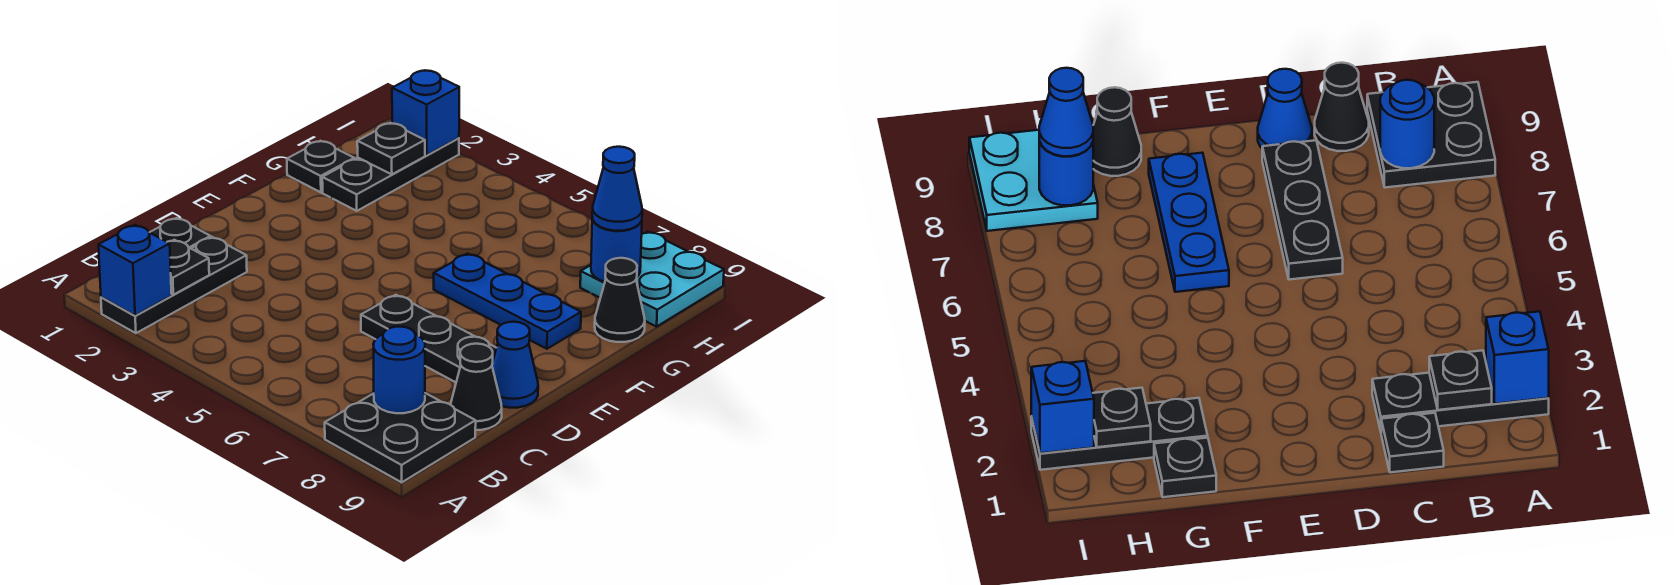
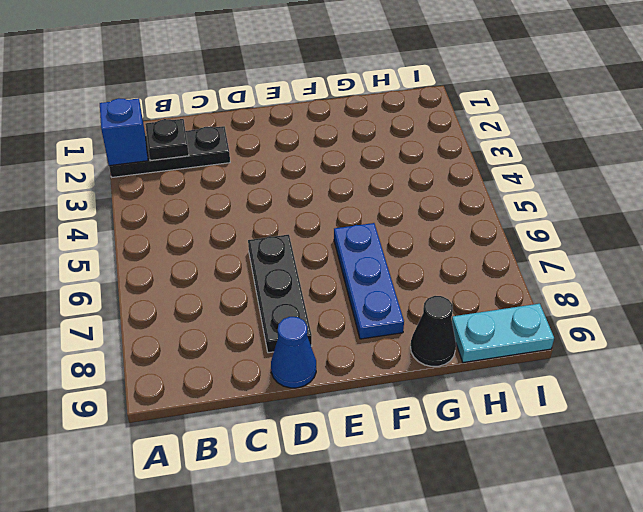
cyan plate H9:I9 level 1 -> cyan plate H8:I9 level 1
none -> black plate A8:B9 level 1
none -> black plate C1 level 1
none -> black cone C9 level 1

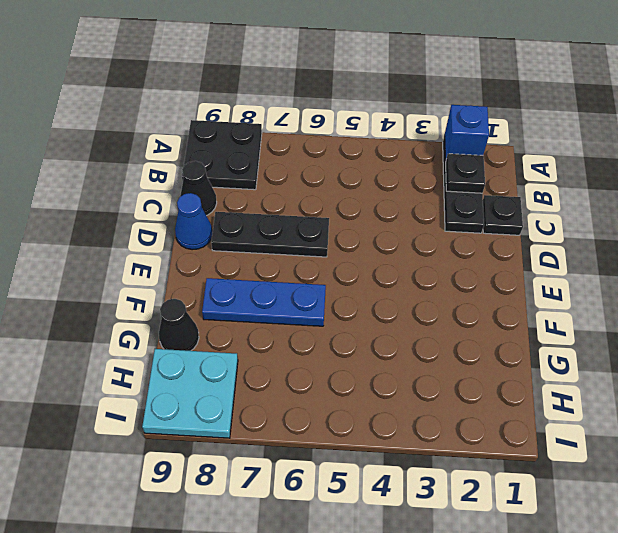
none -> black plate G1 level 1
none -> black plate G2:I2 level 1
none -> blue round brick B8 level 2

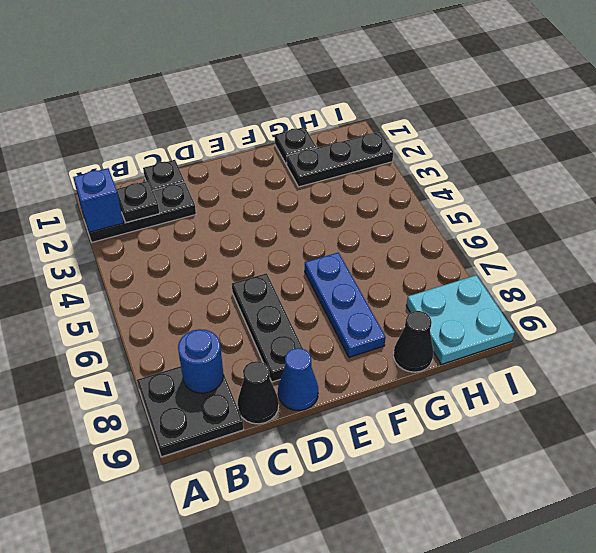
none -> black plate H2 level 2
none -> blue round brick H8 level 2
none -> blue brick I2 level 2

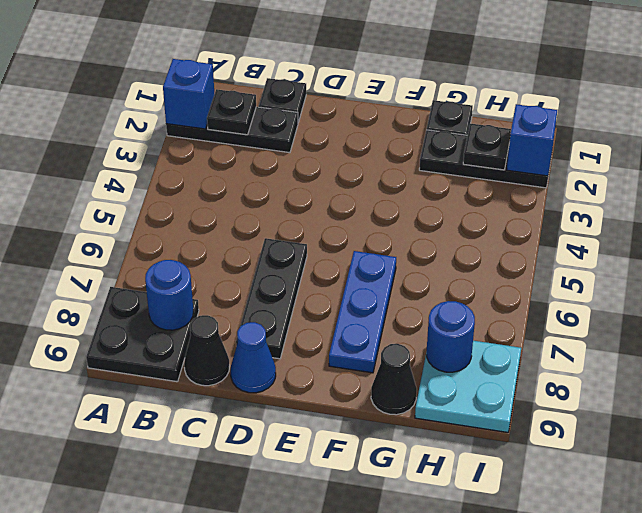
none -> blue cone H8 level 3

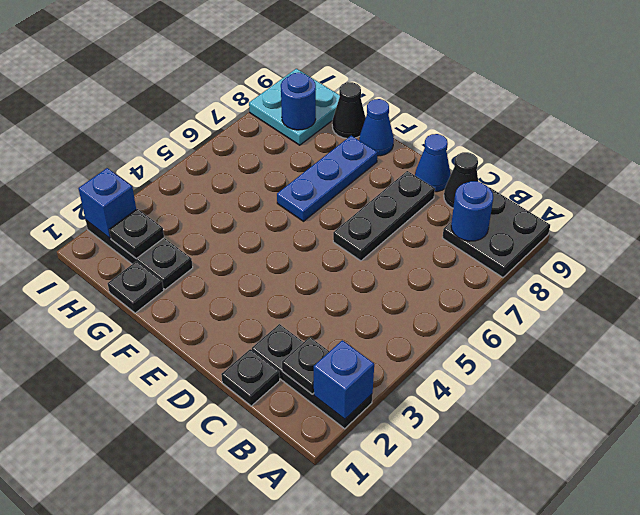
blue cone F9 level 1 -> blue cone H8 level 3

